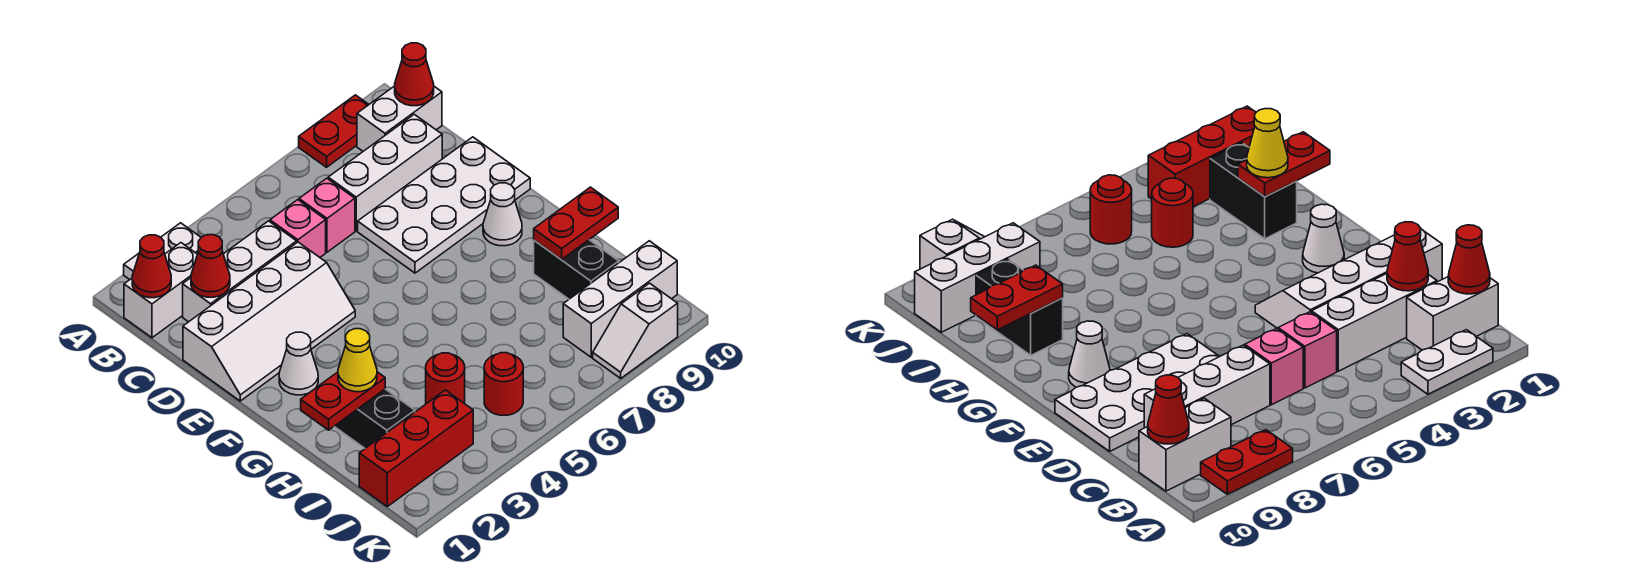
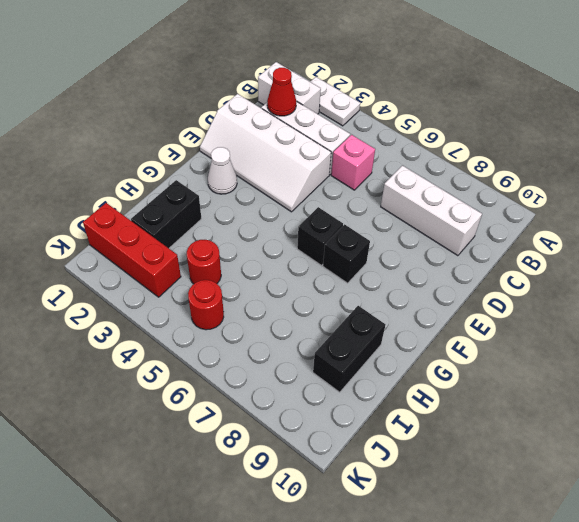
black brick F6 level 1 -> none
black brick F7 level 1 -> none
none -> red plate A8:A9 level 1
none -> white brick B9:B10 level 1
none -> pink brick C6 level 1

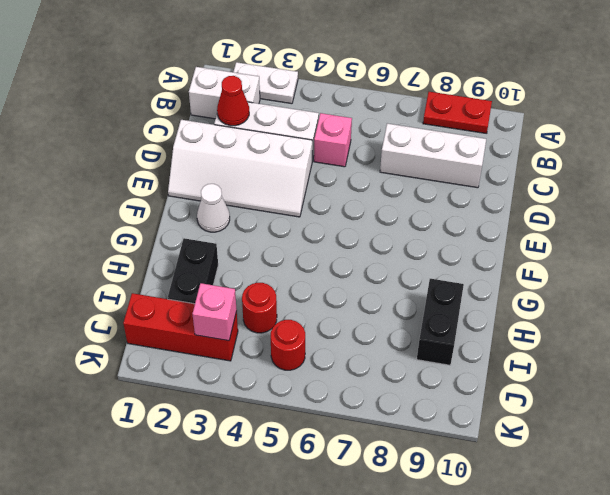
pink brick J3 level 2 -> pink brick C6 level 1
none -> white brick B9:B10 level 1
none -> white plate D7:E10 level 1
none -> white cone F9 level 1

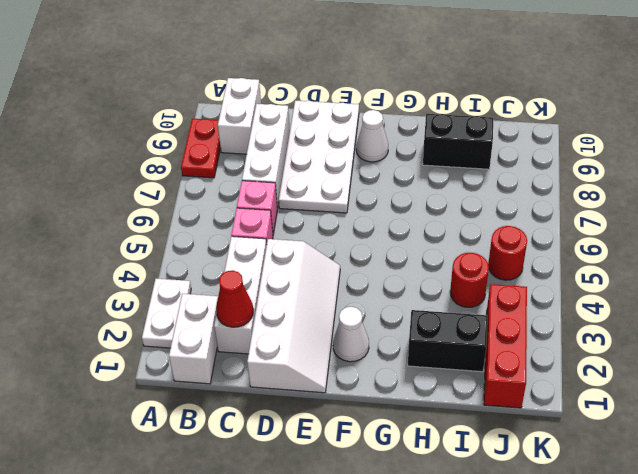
none -> white brick J8:J10 level 1
none -> white slope K8:K9 level 1 top 9
none -> red cone B1 level 2

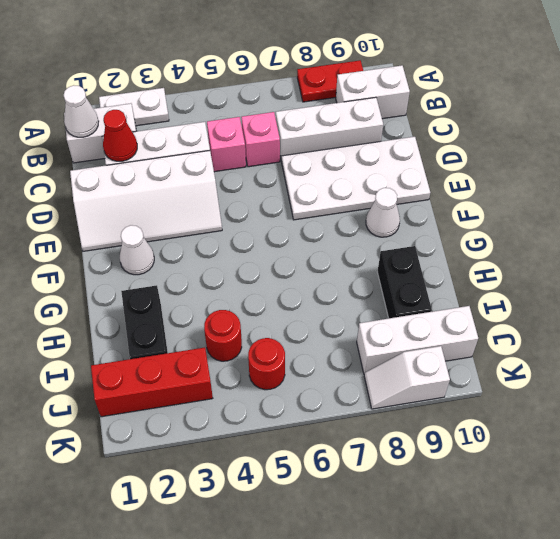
white cone B1 level 2 -> red cone B1 level 2
none -> red cone B10 level 2
none -> red plate H1:H2 level 2
none -> red plate H9:H10 level 2

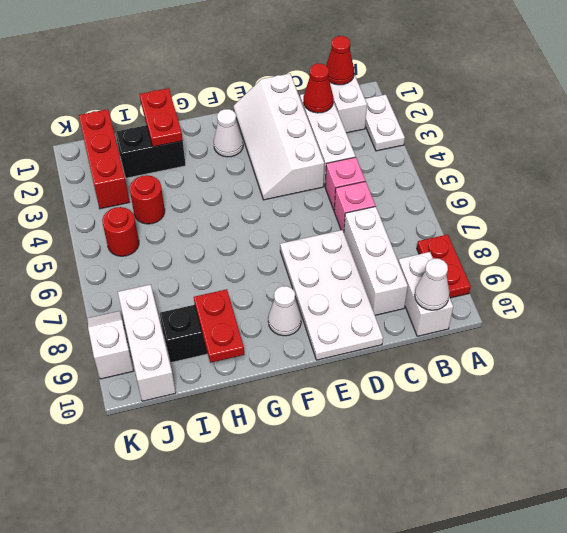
white cone B10 level 2 -> red cone B10 level 2
none -> yellow cone H2 level 3

